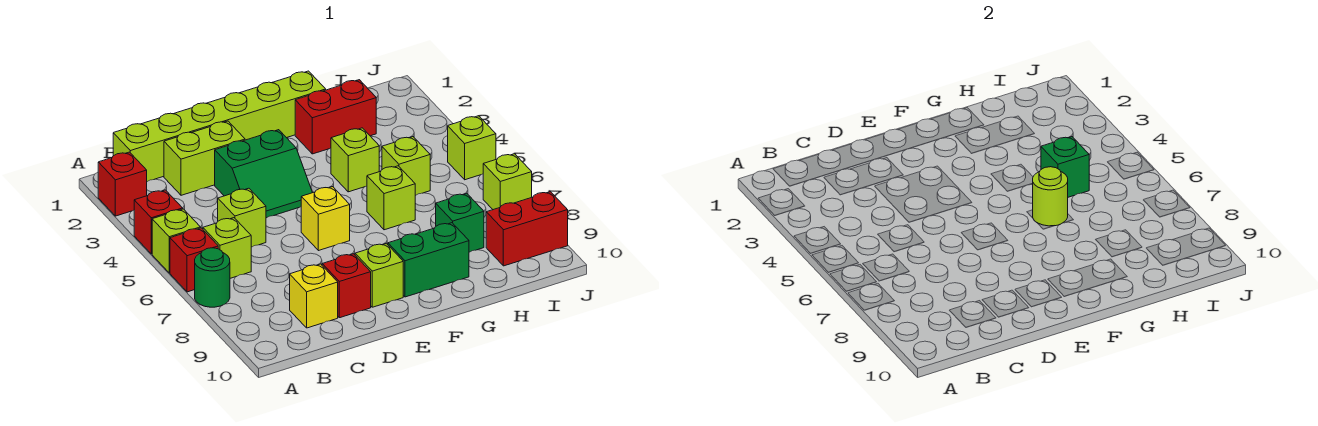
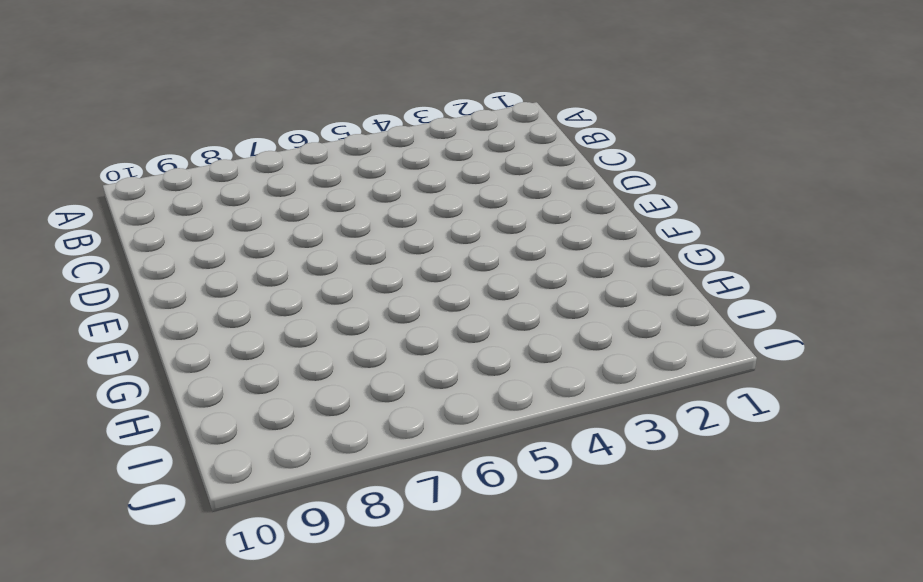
none -> red brick A2 level 1
none -> red brick A4 level 1
none -> lime brick A5 level 1

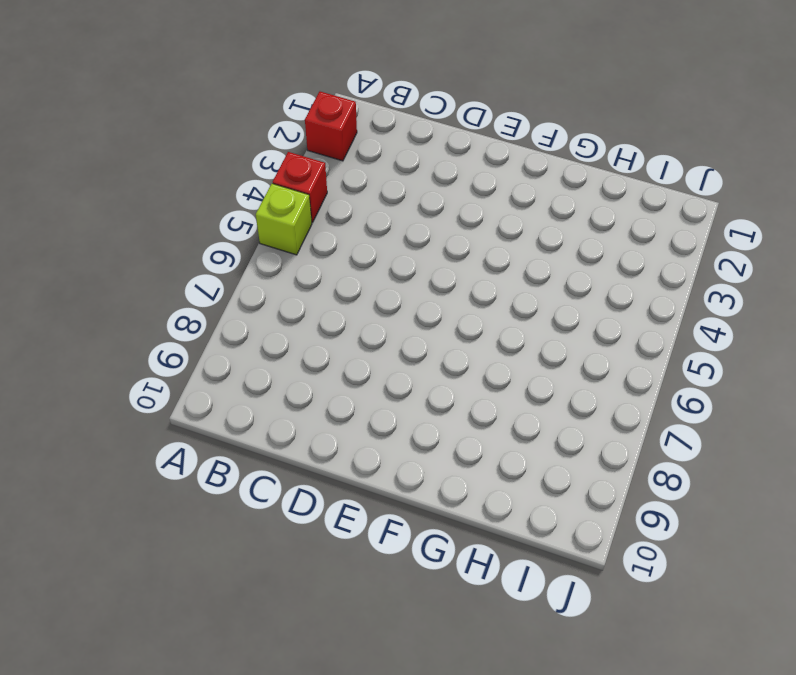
none -> red brick A6 level 1
none -> green round brick A7 level 1
none -> lime brick B1:G1 level 1

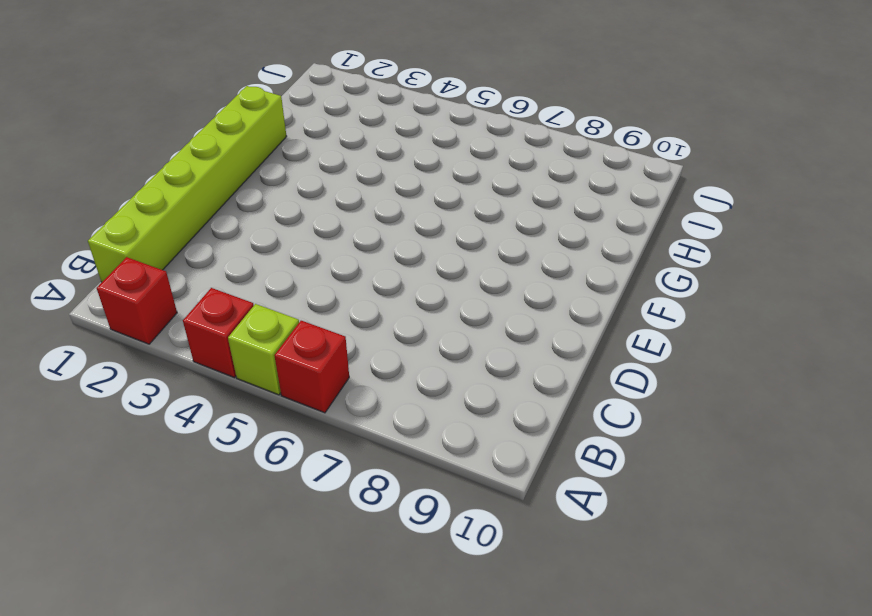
none -> green round brick A7 level 1
none -> lime brick B6 level 1
none -> lime brick C2:D2 level 1

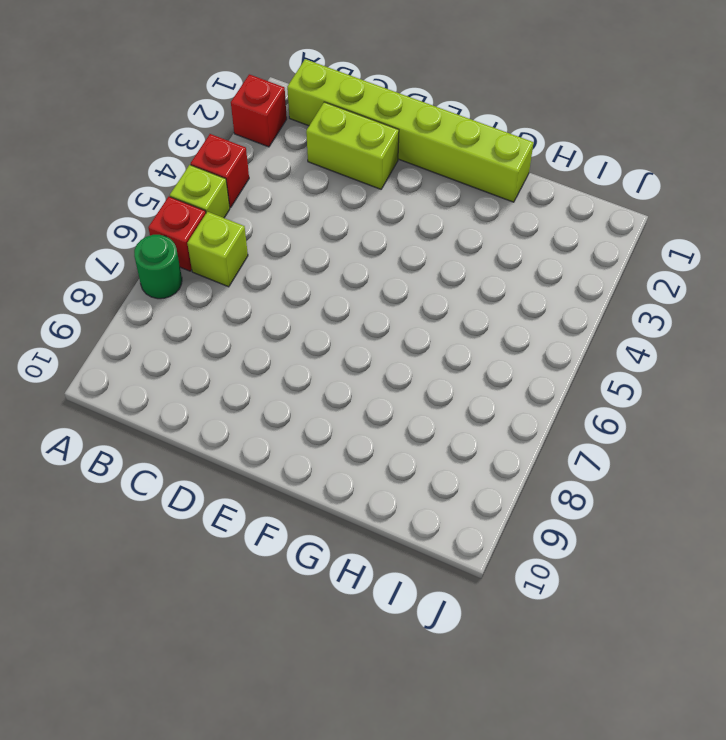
none -> lime brick C5 level 1
none -> yellow brick C9 level 1
none -> green slope D3:E4 level 1 top 3

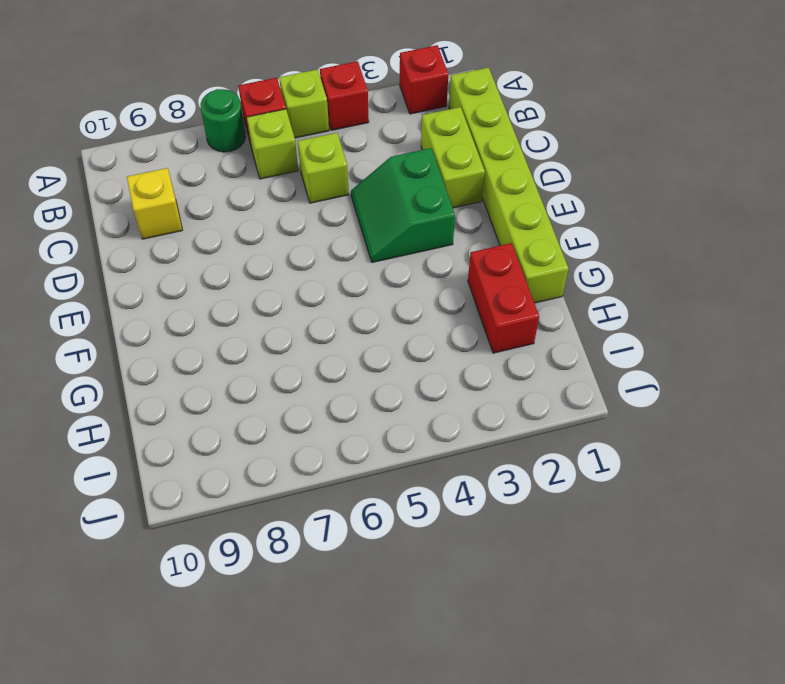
none -> red brick D9 level 1
none -> yellow brick E6 level 1
none -> lime brick E9 level 1

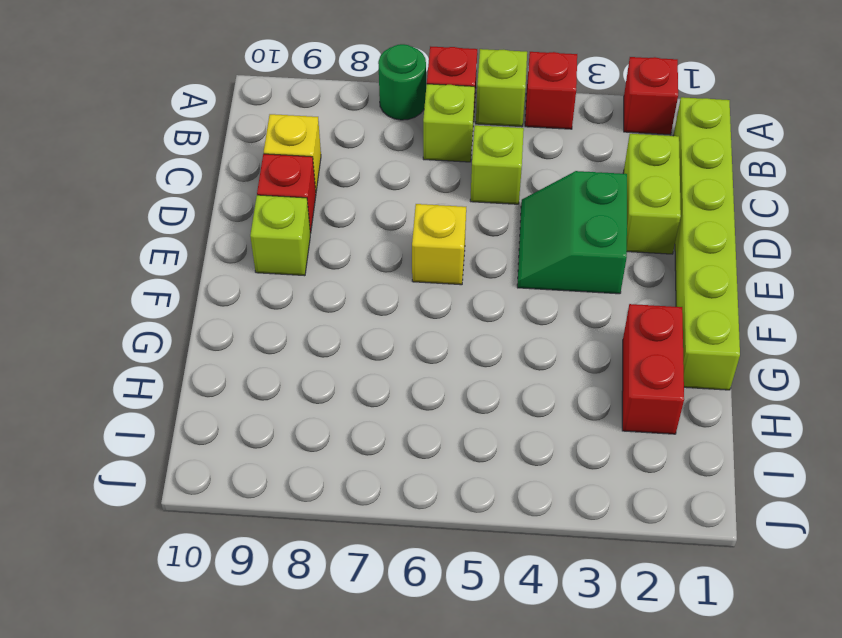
none -> green brick F9:G9 level 1
none -> lime brick G4 level 1
none -> lime brick G6 level 1

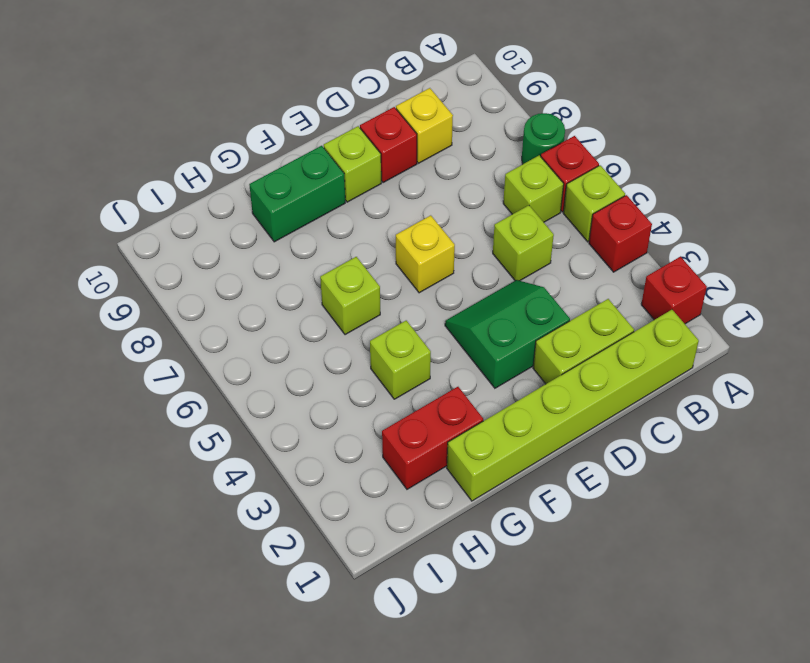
none -> lime brick H5 level 1
none -> green brick H8 level 1
none -> red brick I9:J9 level 1

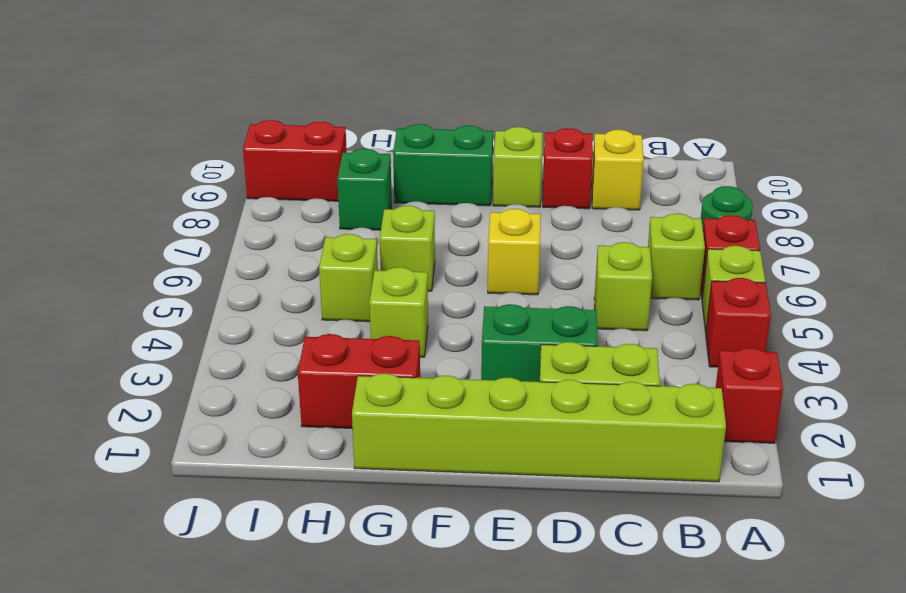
none -> lime brick J5 level 1
none -> lime brick J7 level 1
none -> lime round brick G6 level 2

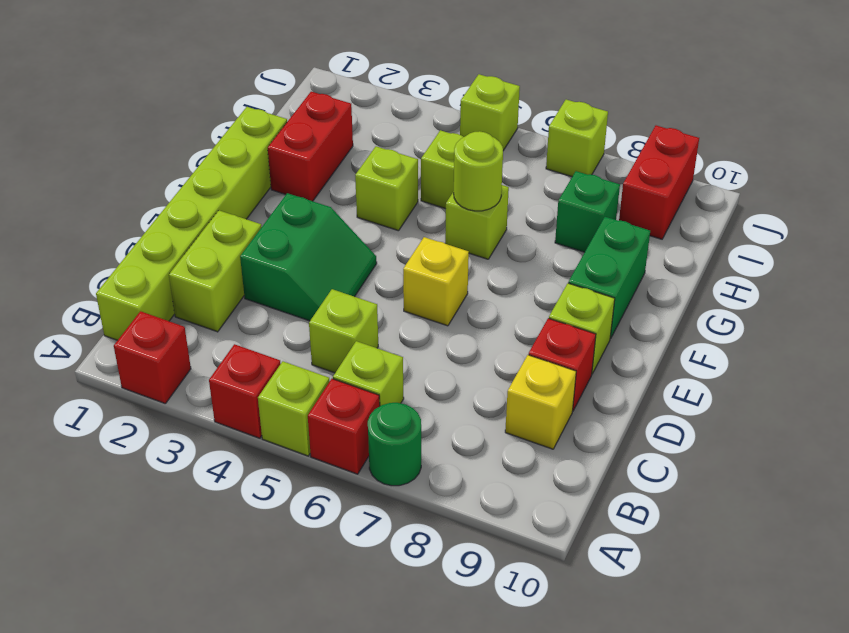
none -> green brick H5 level 2

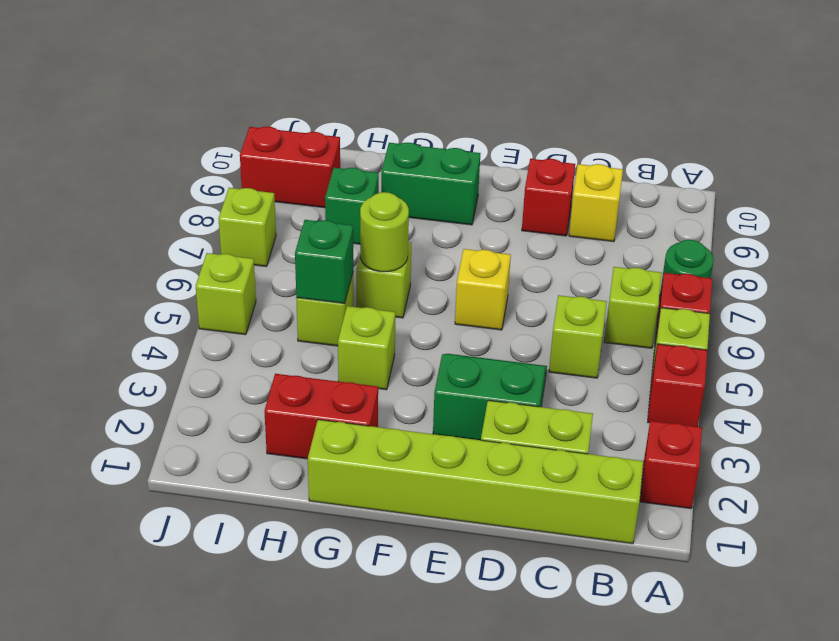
none -> lime brick E9 level 1

